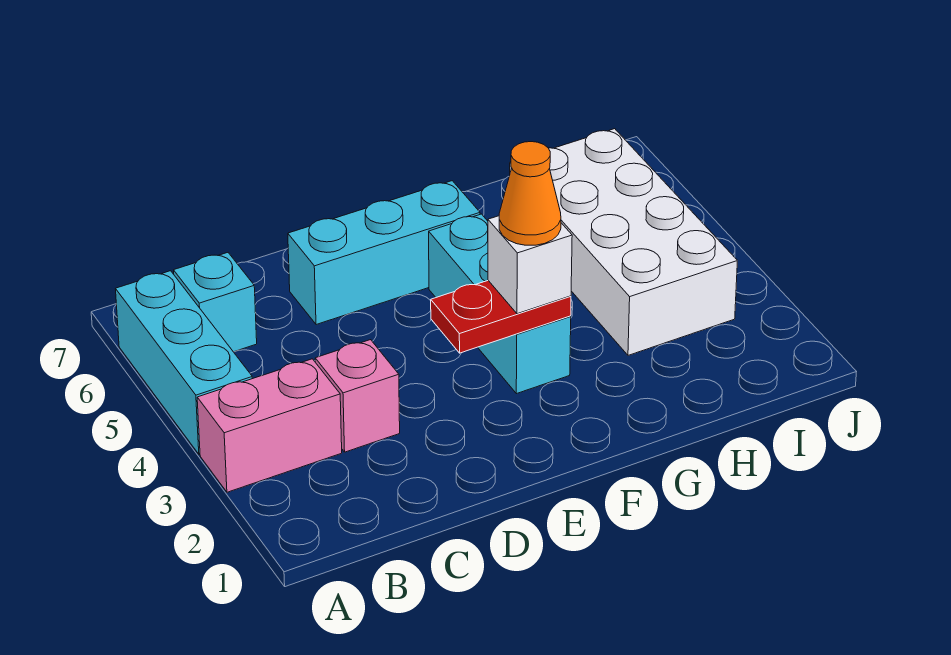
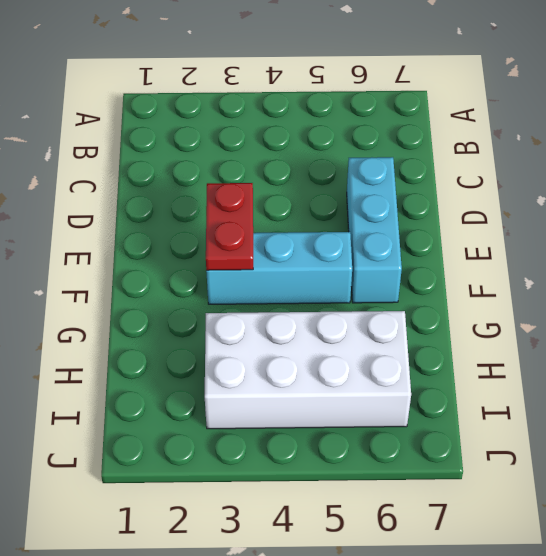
none -> pink brick A3:B3 level 1
none -> cyan brick A4:A6 level 1

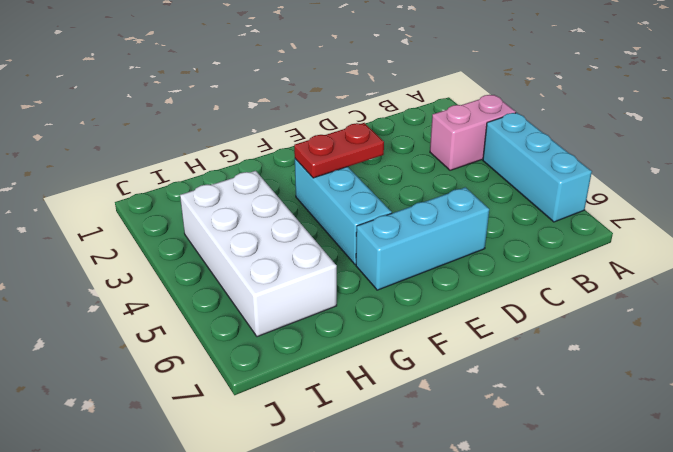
none -> cyan brick B6 level 1
none -> pink brick C3 level 1

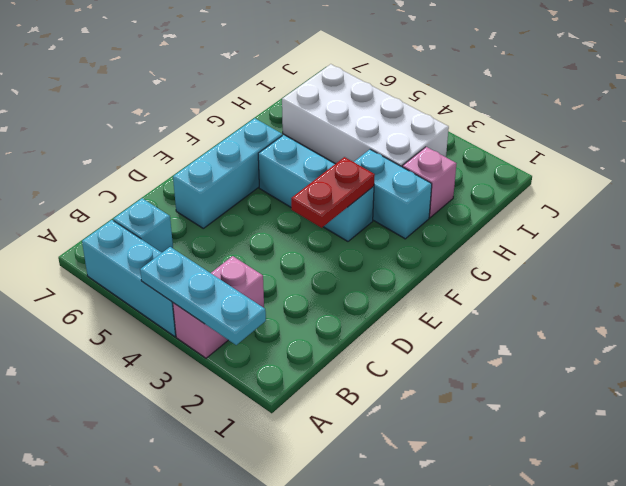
cyan plate A2:A4 level 2 -> none
cyan brick G2:G3 level 1 -> none
pink brick H2 level 1 -> pink brick C3 level 1
none -> white brick F3 level 3
none -> orange cone F3 level 4

